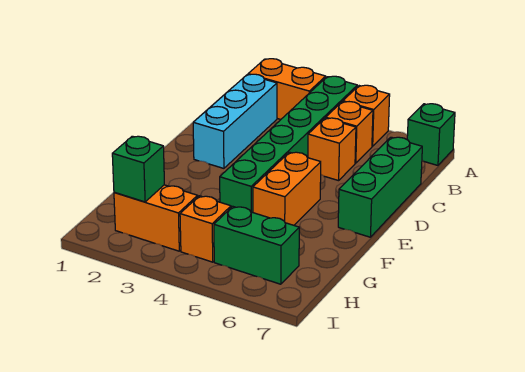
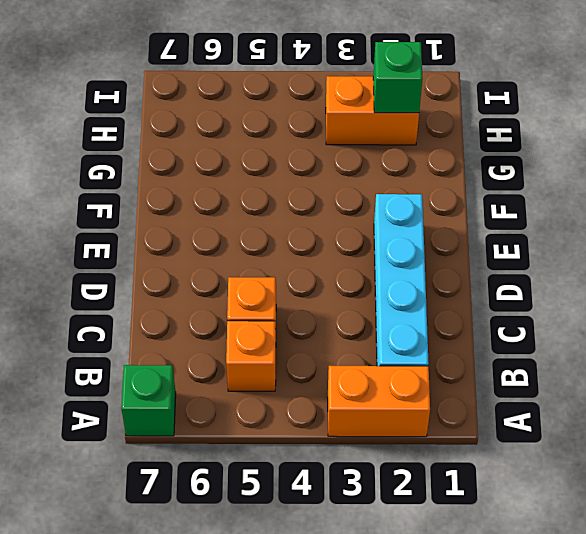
cyan brick B2:E2 level 1 -> cyan brick B2:D2 level 1
none -> green brick A4:F4 level 1
none -> orange brick A5 level 1
none -> green brick C7:E7 level 1

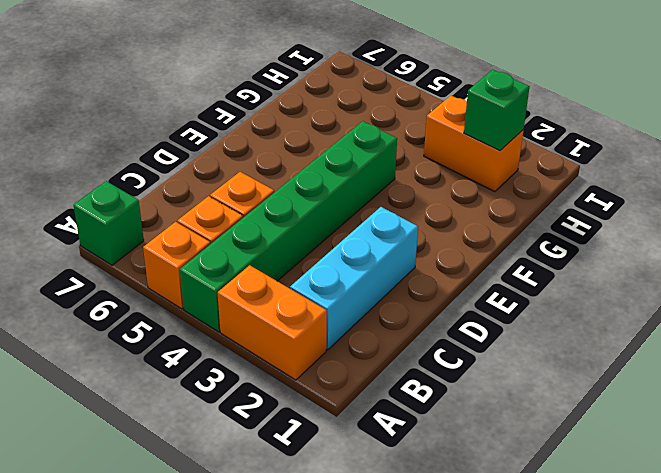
none -> green brick C7:E7 level 1
none -> orange brick E5:F5 level 1
none -> orange brick H4 level 1

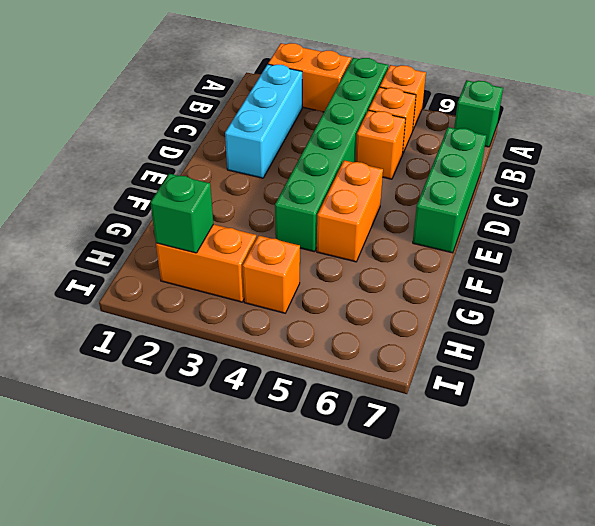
none -> green brick H5:H6 level 1

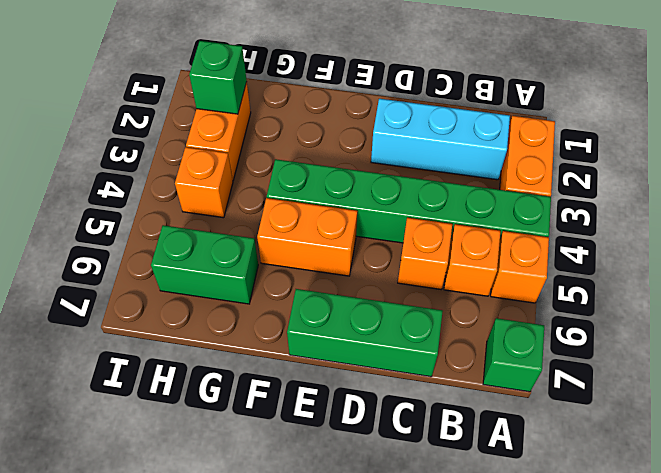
green brick G6:H6 level 1 -> green brick H5:H6 level 1

